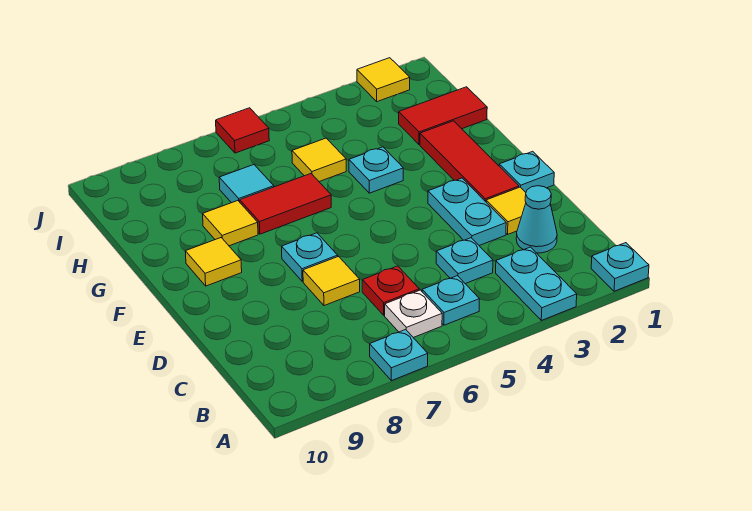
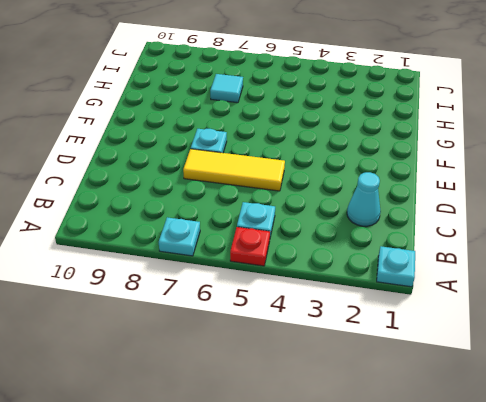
red plate A5 level 1 -> red plate C6 level 1
yellow tile D5:D7 level 1 -> yellow tile D7 level 1
none -> cyan plate A3:B3 level 1
none -> white plate B6 level 1
none -> cyan plate C4 level 1

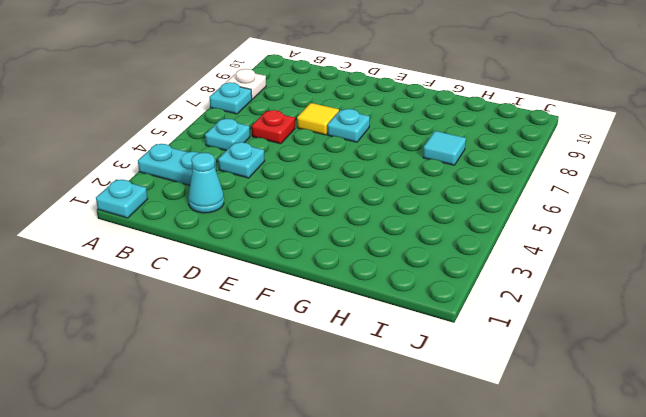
white plate A8 level 1 -> white plate B6 level 1
none -> yellow tile D2 level 1
none -> cyan plate D3:E3 level 1
none -> cyan plate E1 level 1

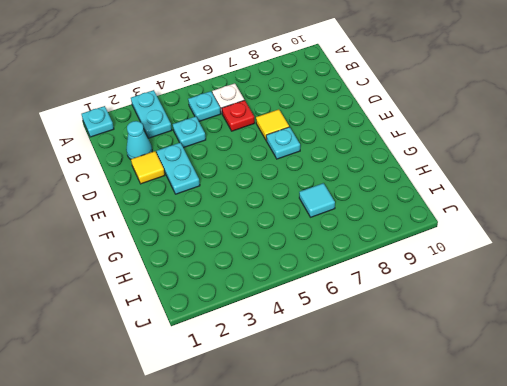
none -> cyan plate A7 level 1
none -> cyan plate E1 level 1
none -> red tile E2:G2 level 1

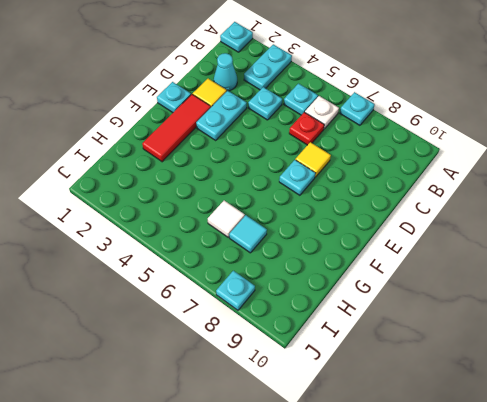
white tile H6 level 1 -> none
cyan plate J8 level 1 -> cyan plate G4 level 1
none -> yellow tile F9 level 1
none -> red tile G6:G7 level 1
none -> yellow tile G8 level 1

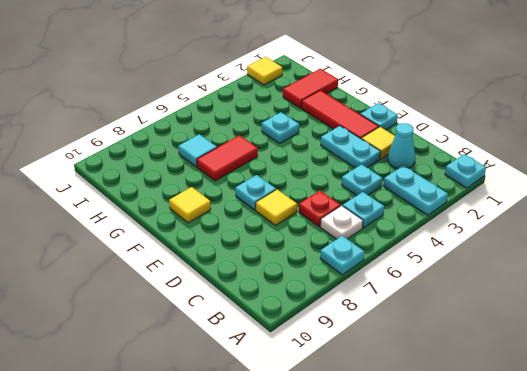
none -> yellow tile G8 level 1
none -> yellow tile H5 level 1
none -> red tile J6 level 1

